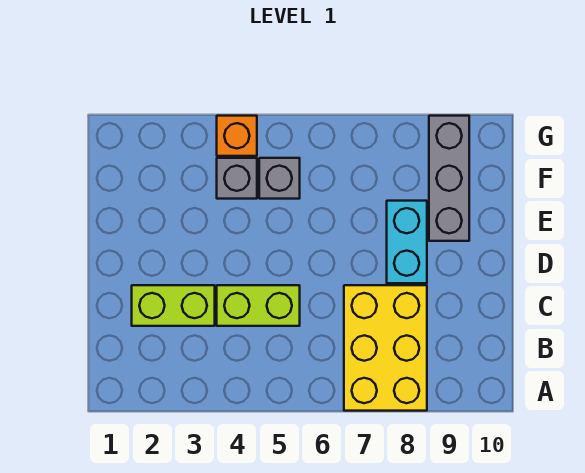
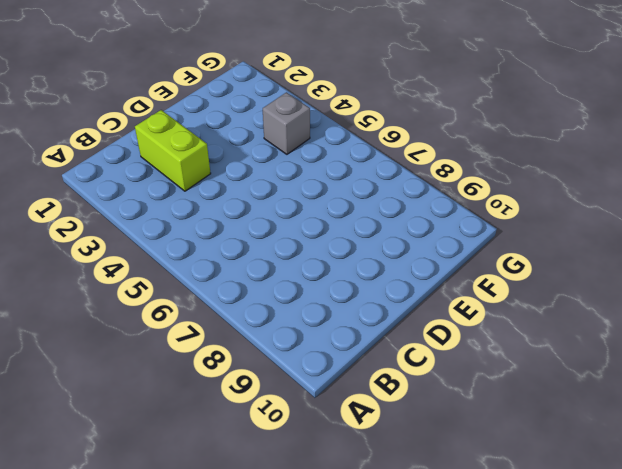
none -> yellow brick A7:C8 level 1
none -> lime brick C4:C5 level 1

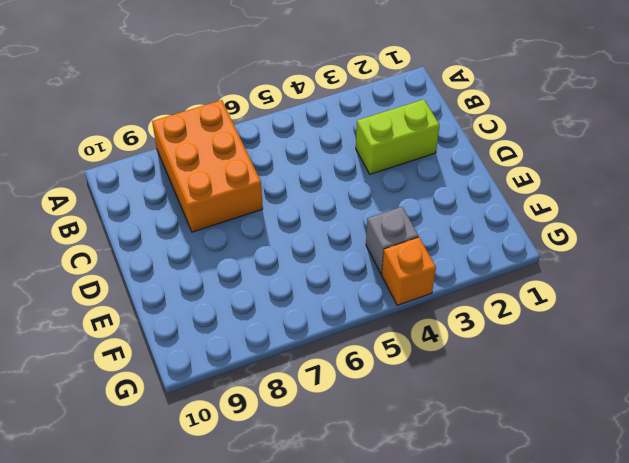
orange brick A7:C8 level 1 -> yellow brick A7:C8 level 1
none -> lime brick C4:C5 level 1
none -> cyan brick D8:E8 level 1

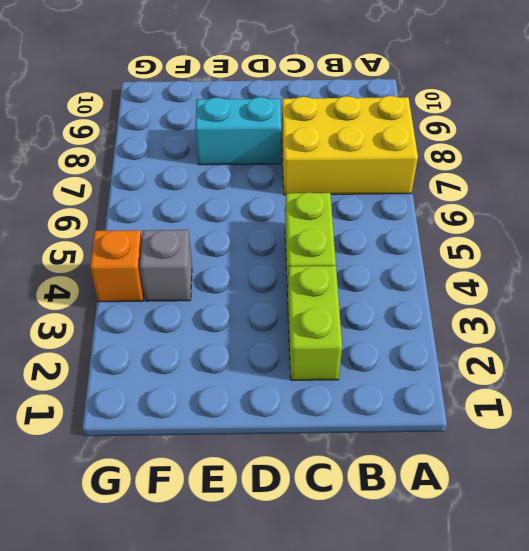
none -> grey brick E9:G9 level 1
none -> grey brick F5 level 1

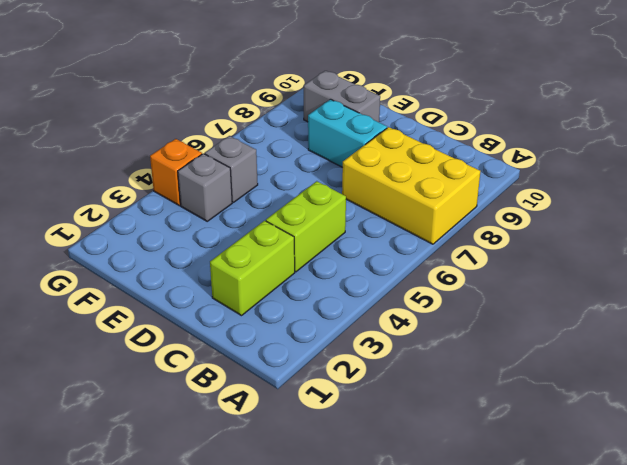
grey brick E9:F9 level 1 -> grey brick E9:G9 level 1

